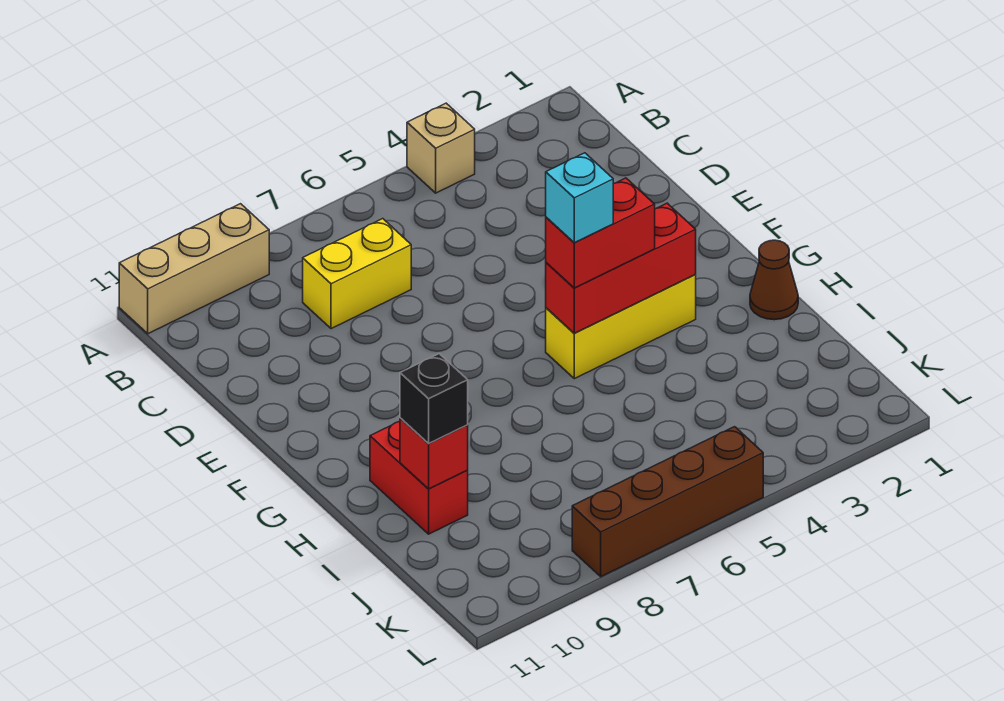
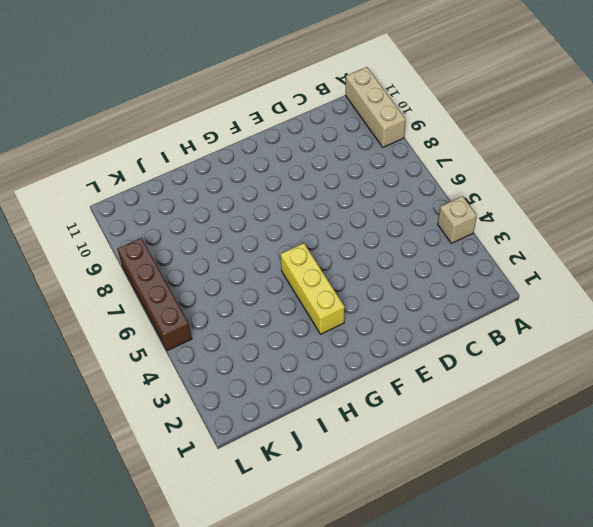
none -> yellow brick C7:C8 level 1
none -> brown cone H1 level 1
none -> red brick H10:I10 level 1

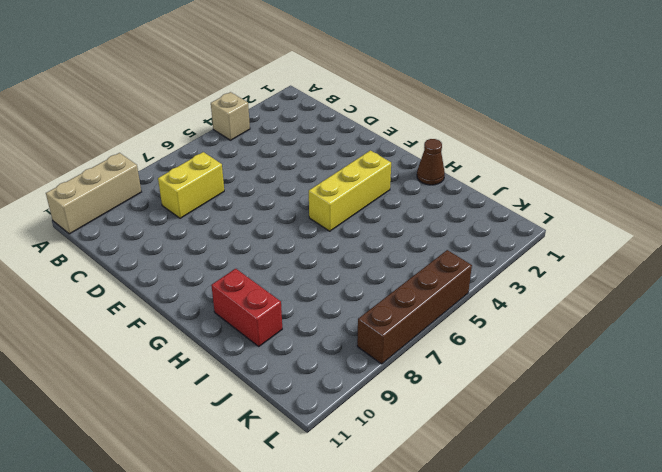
none -> red brick G3:G5 level 2
none -> red brick I10 level 2
none -> red brick G4:G5 level 3

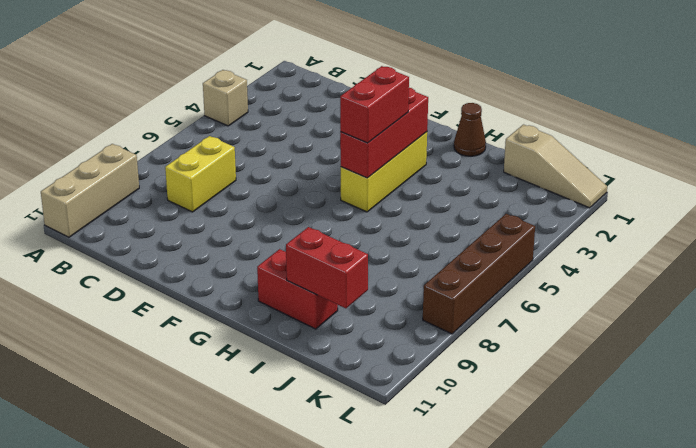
red brick I10:J10 level 2 -> red brick I10 level 2
tan slope J1:L1 level 1 top J -> none
none -> black brick I10 level 3
none -> cyan brick G5 level 4

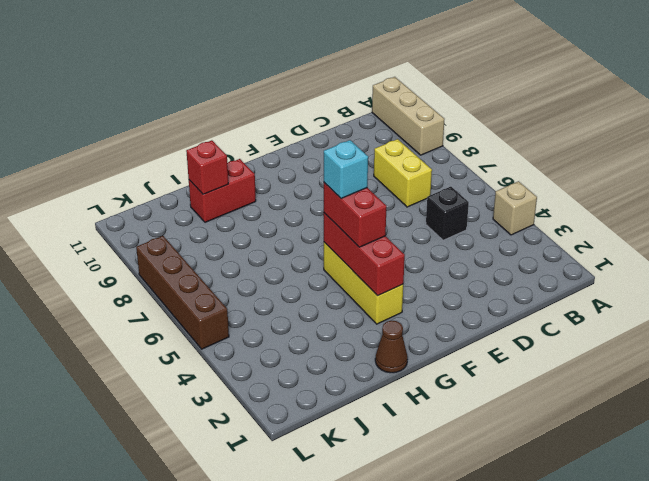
black brick C5 level 1 -> black brick I10 level 3

